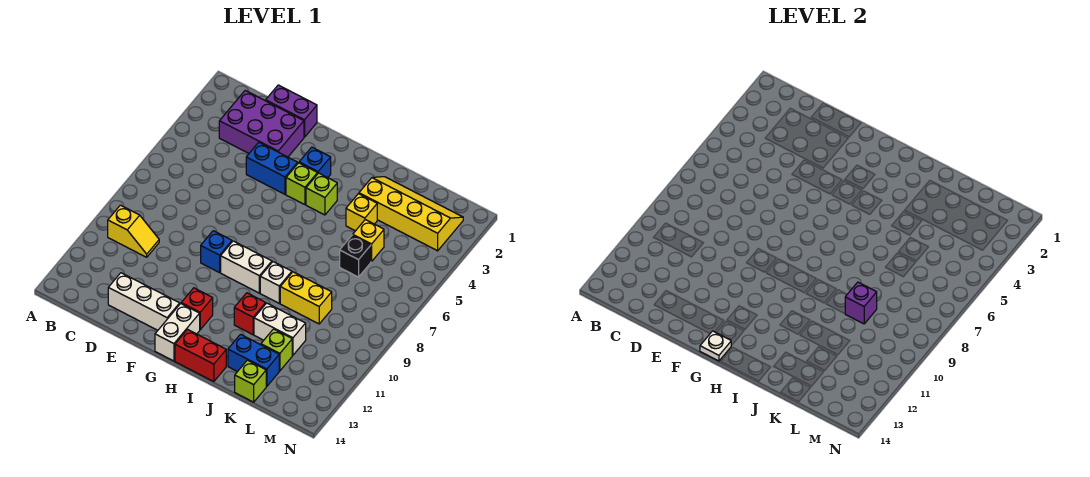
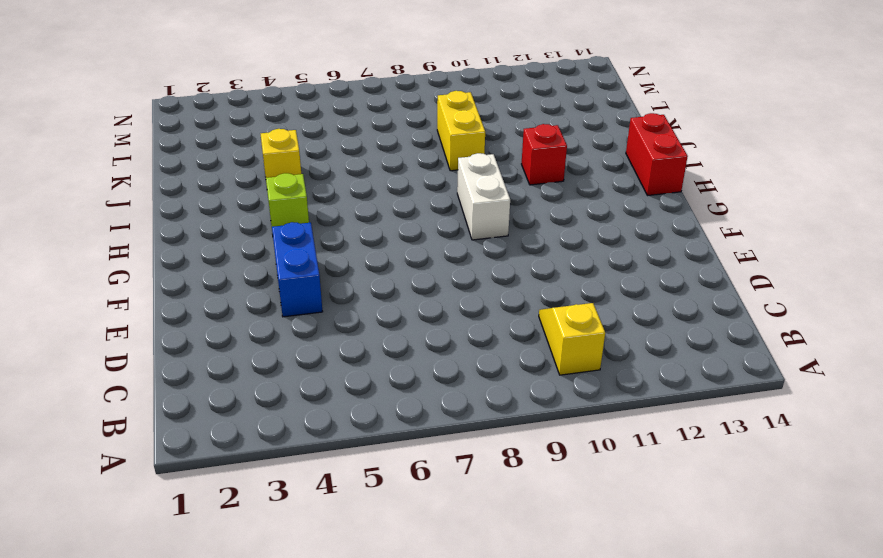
none -> purple brick C2:E3 level 1
none -> purple brick D1:E1 level 1
none -> white brick D13:F13 level 1

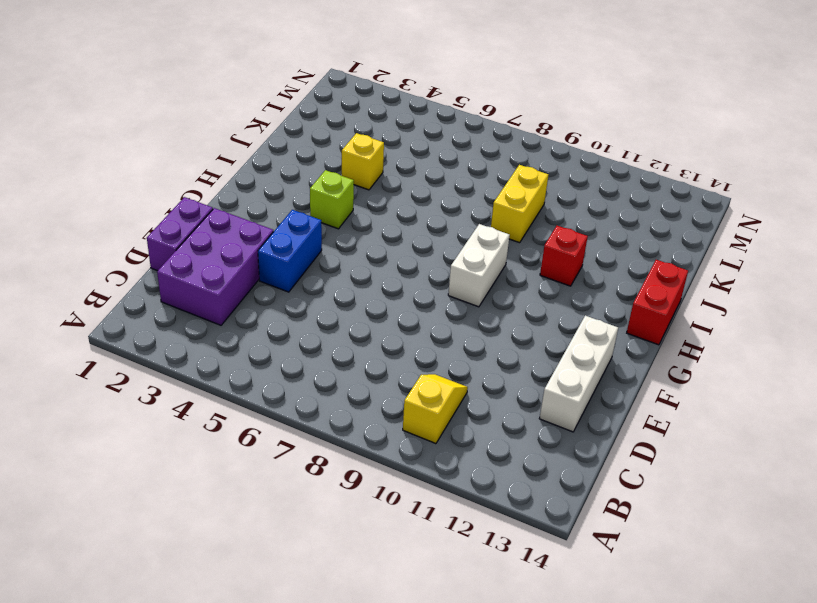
none -> blue brick F9 level 1
none -> blue brick G3 level 1
none -> lime brick G4 level 1

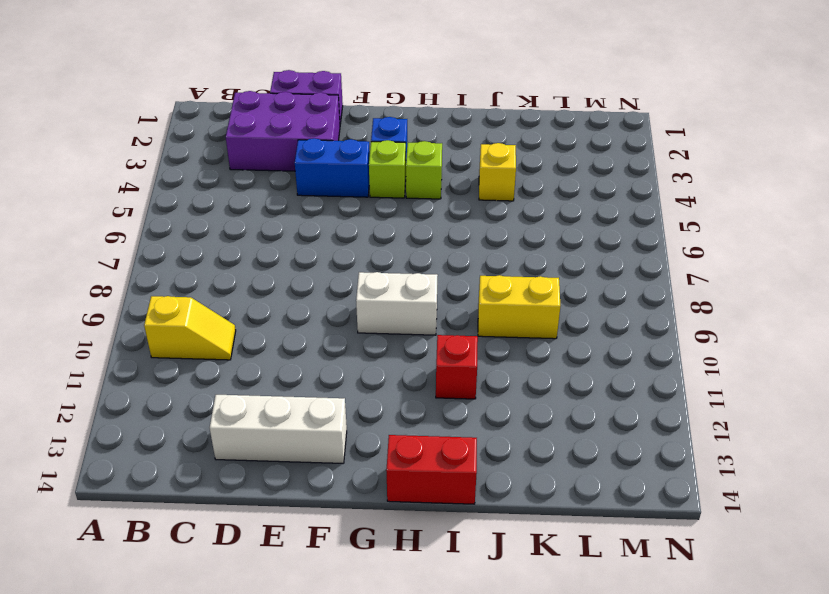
none -> blue brick F9 level 1
none -> red brick G12 level 1
none -> white brick G13:G14 level 1

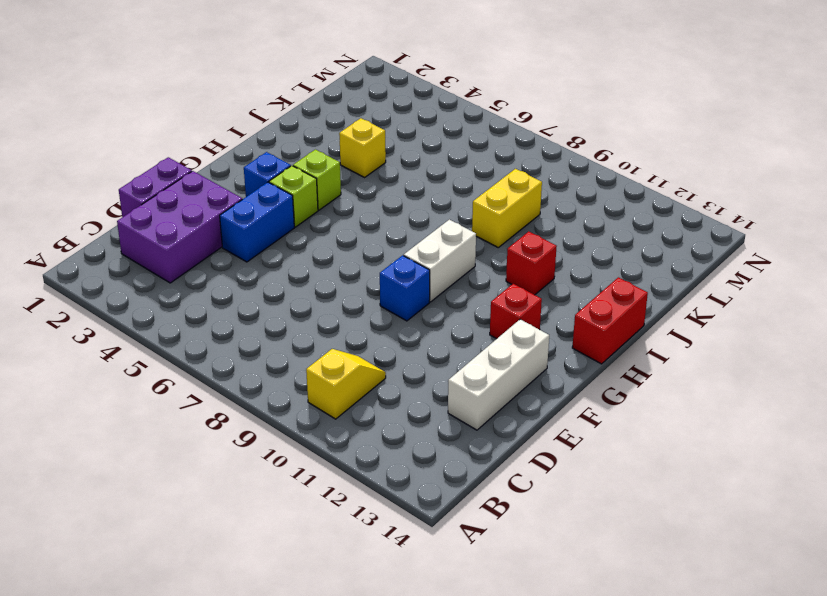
none -> white brick G13:G14 level 1
none -> white brick I9 level 1
none -> yellow slope J2:M3 level 1 top 3

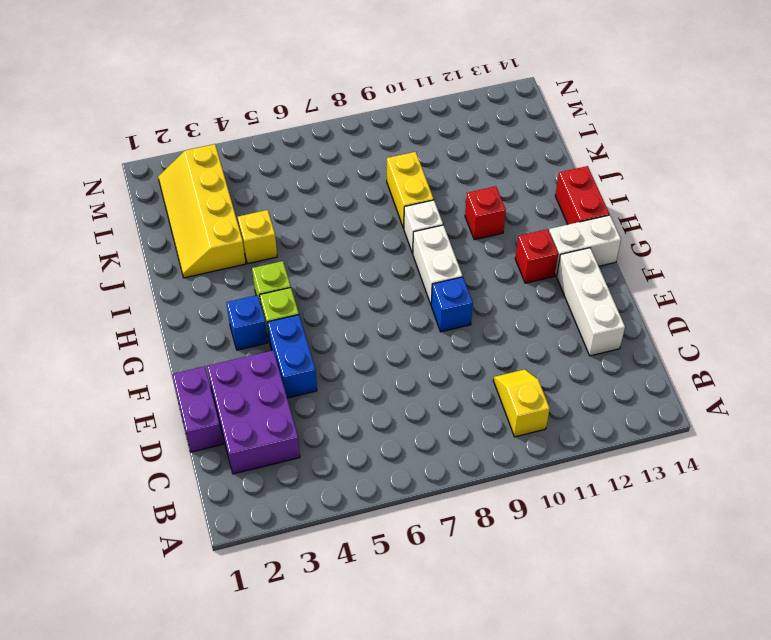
none -> white brick J11:K11 level 1
none -> blue brick J13:K13 level 1
none -> yellow brick K5 level 1

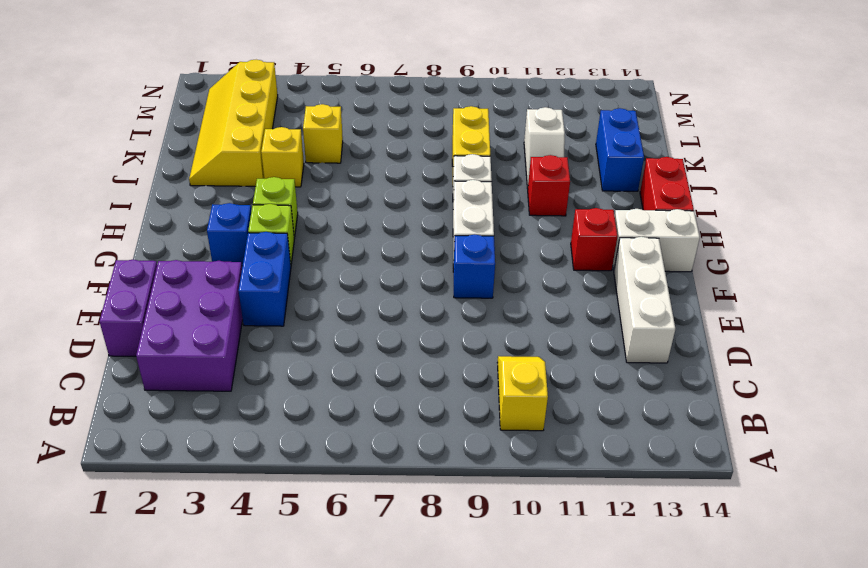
white slope J11:K11 level 1 top K -> white brick J11:K11 level 1
none -> black brick K6 level 1
none -> lime brick K12 level 1
none -> lime brick K14 level 1

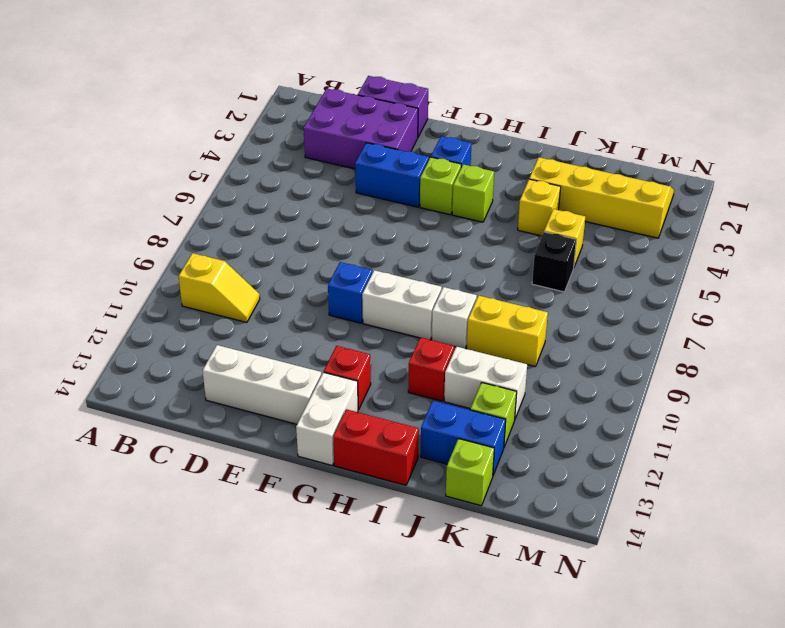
none -> white plate G14 level 2
none -> purple brick K9 level 2

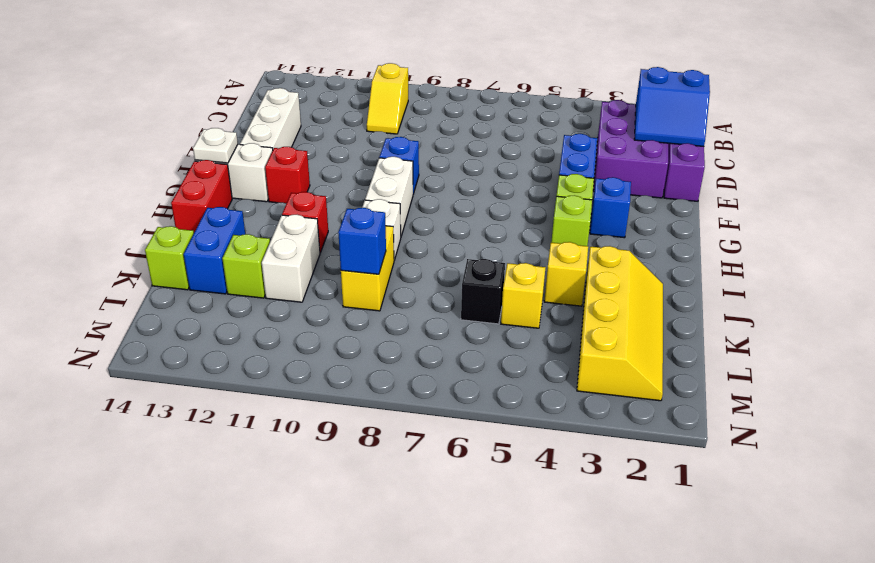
blue slope C1:D2 level 2 top C -> none
blue brick K9 level 2 -> purple brick K9 level 2

